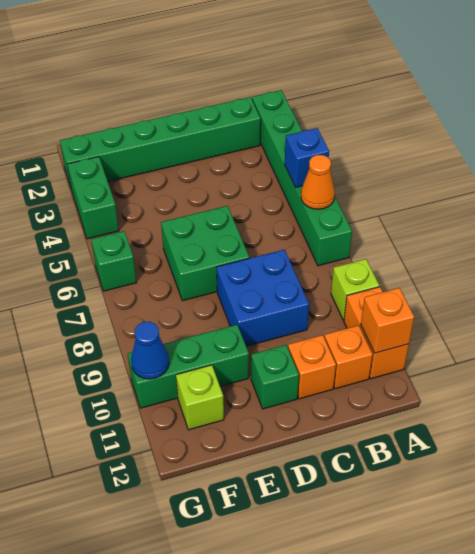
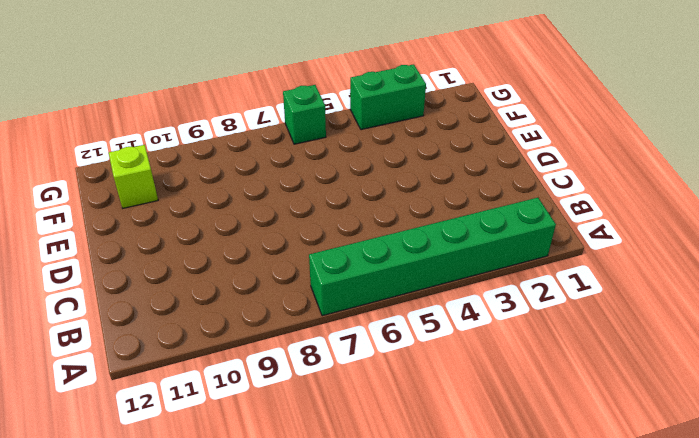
none -> lime brick A9 level 1
none -> orange brick A10:A11 level 1
none -> green brick B2:G2 level 1

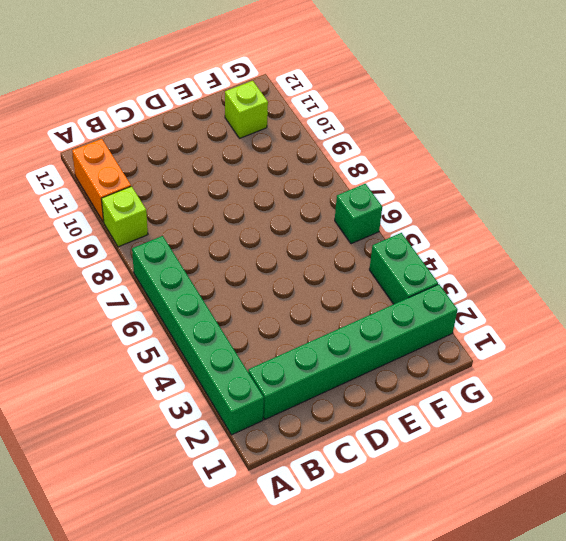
none -> orange brick B11 level 1
none -> blue brick C8:D9 level 1
none -> orange brick C11 level 1

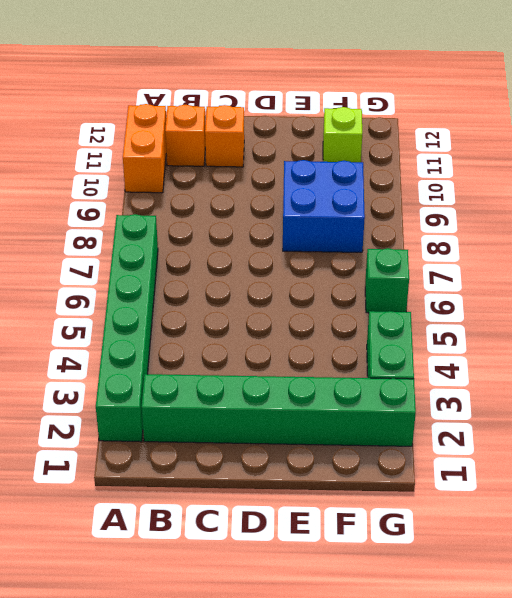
blue brick E8:F9 level 1 -> blue brick C8:D9 level 1
none -> lime brick A9 level 1
none -> green brick D6:E7 level 1
none -> green brick D11 level 1

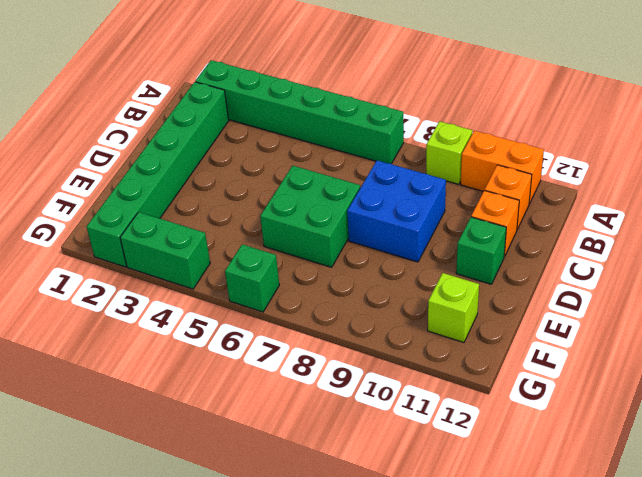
none -> green brick E10:G10 level 1
none -> blue brick A5 level 2
none -> orange cone A6 level 2

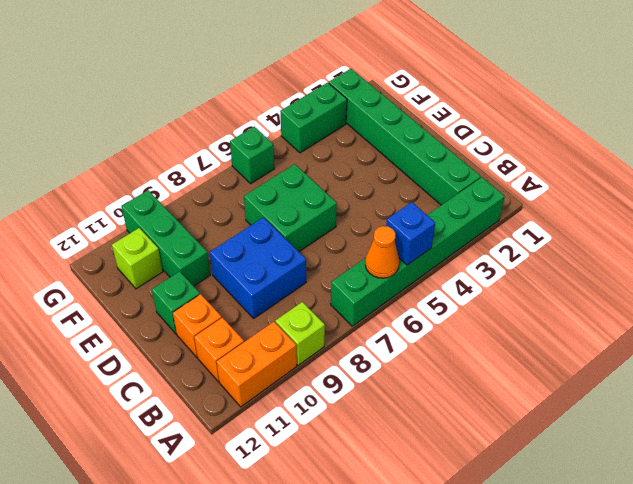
none -> orange brick A11 level 2
none -> blue cone G10 level 2

